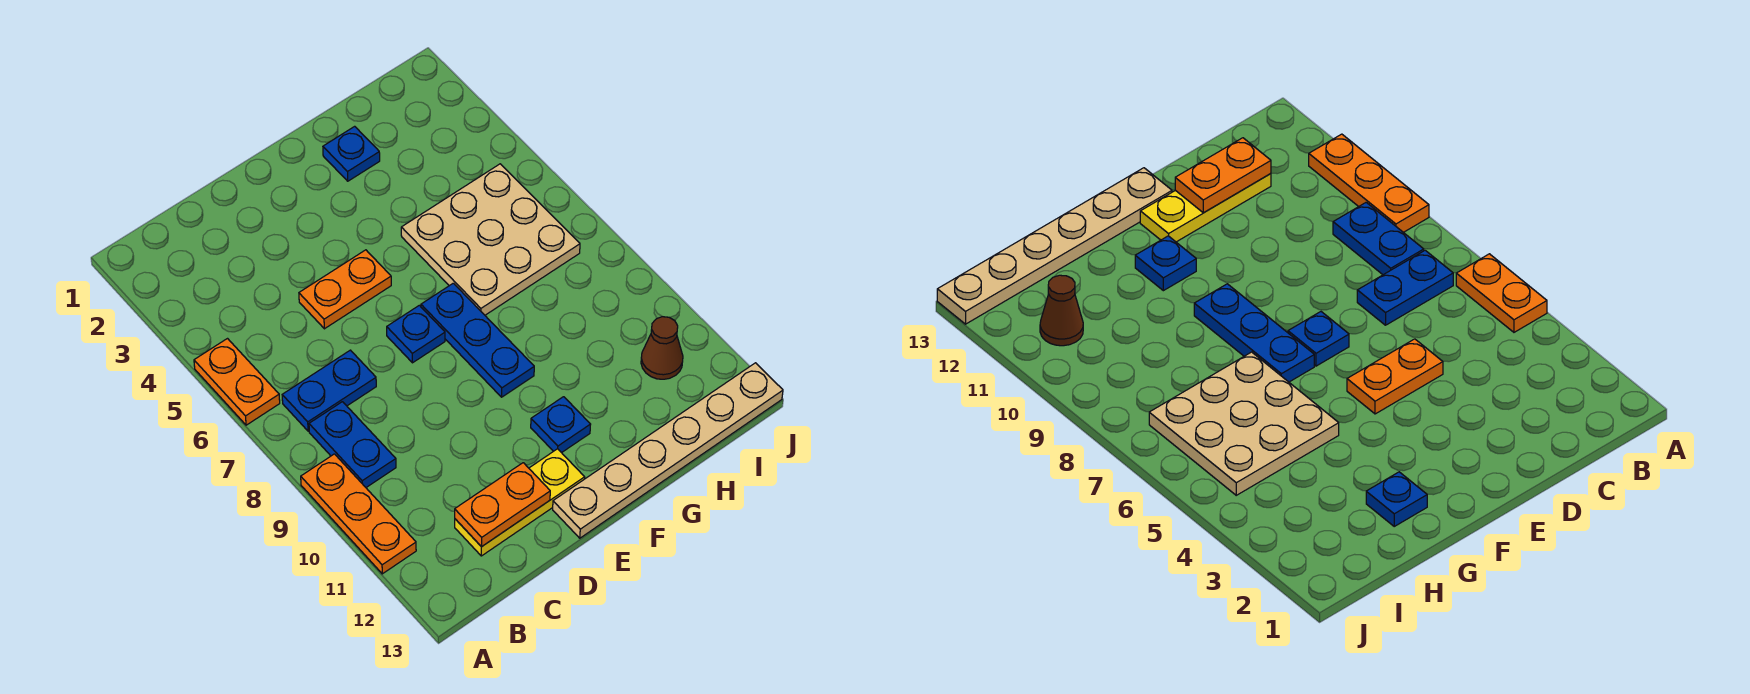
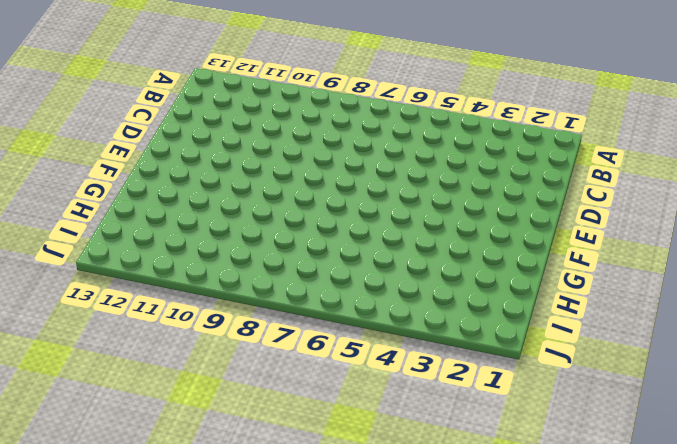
none -> orange plate A5:A6 level 1
none -> orange plate A9:A11 level 1
none -> blue plate B7:C7 level 1

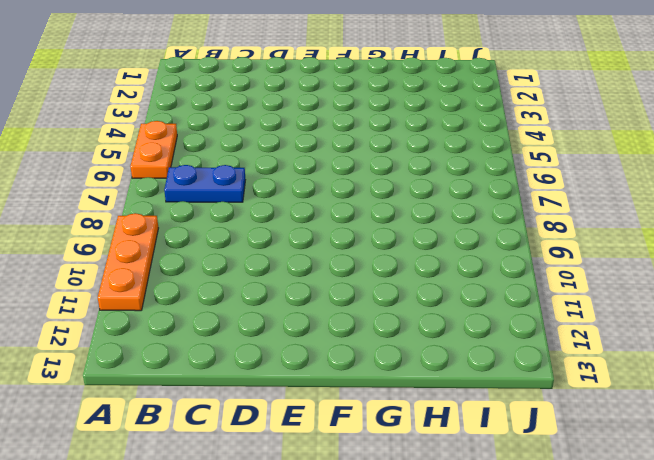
none -> blue plate B8:B9 level 1
none -> yellow plate C12:E12 level 1
none -> orange plate D5:E5 level 1

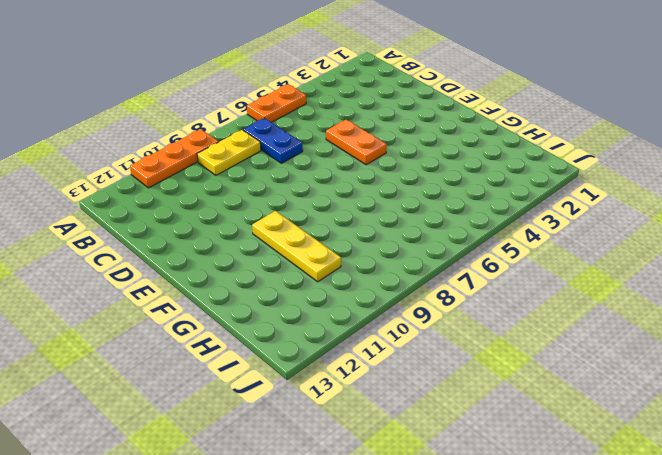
yellow plate B8:B9 level 1 -> blue plate B8:B9 level 1
yellow plate F10:H10 level 1 -> yellow plate C12:E12 level 1
none -> blue plate E7 level 1
none -> tan plate E13:J13 level 1
none -> blue plate F7:F9 level 1

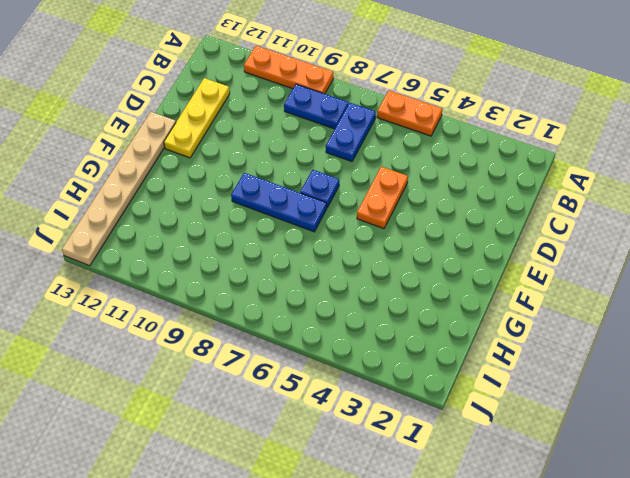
none -> blue plate F11 level 1
none -> blue plate G2 level 1
none -> tan plate G5:I7 level 1

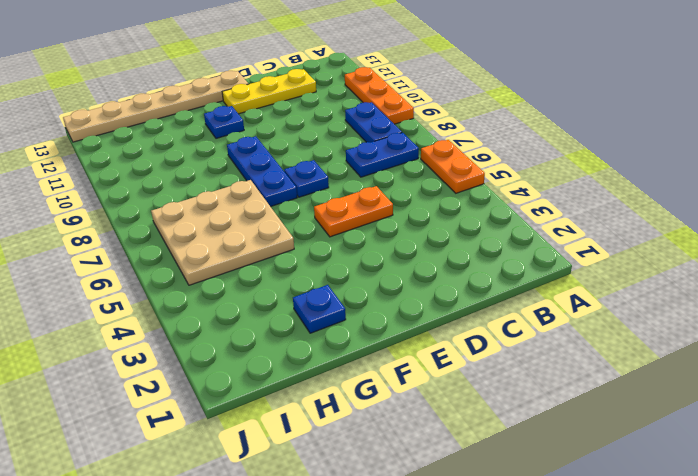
none -> brown cone I11 level 1
none -> orange plate C12:D12 level 2

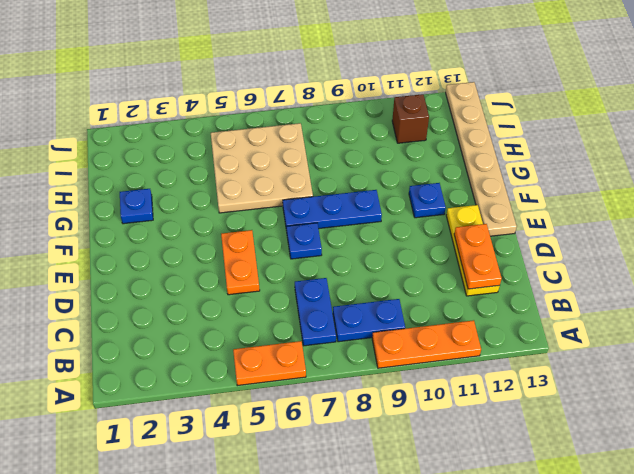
brown brick I11 level 1 -> brown cone I11 level 1

